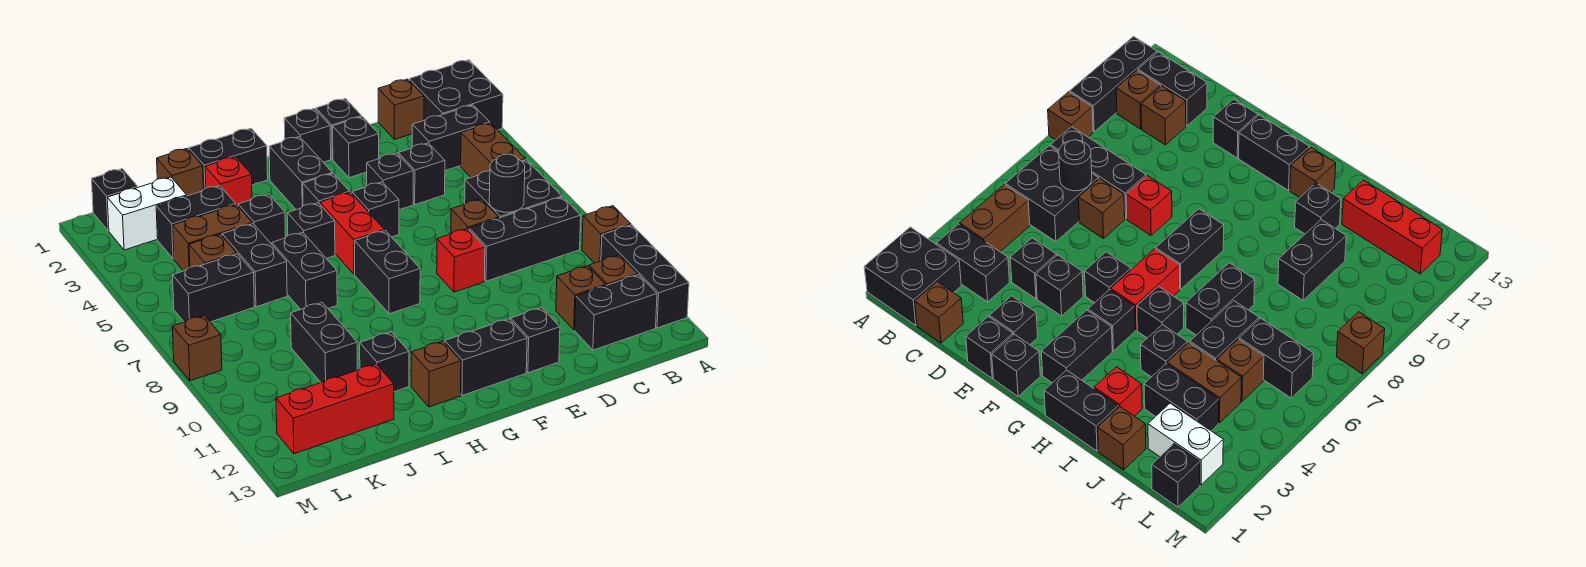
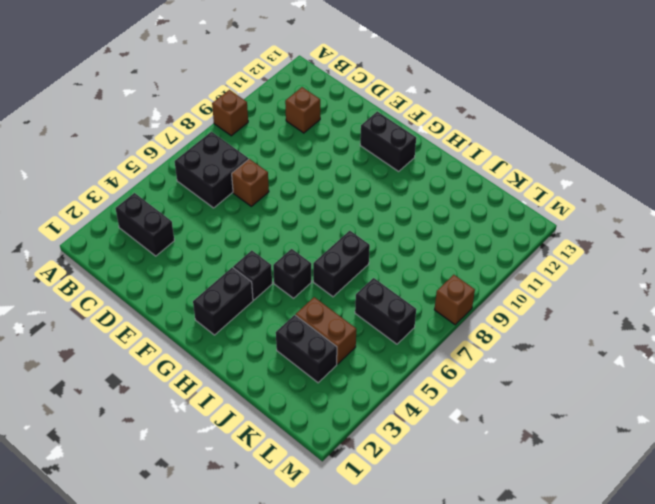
none -> black brick A1:B2 level 1
none -> black brick A10:A12 level 1
none -> brown brick B4:B5 level 1
none -> black brick B8:D8 level 1

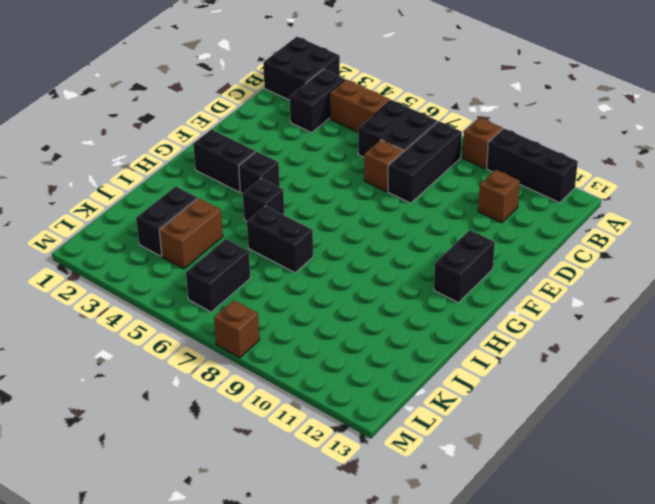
none -> brown brick B11 level 1
none -> black brick B12:C12 level 1
none -> brown brick C1 level 1
none -> black brick D4 level 1

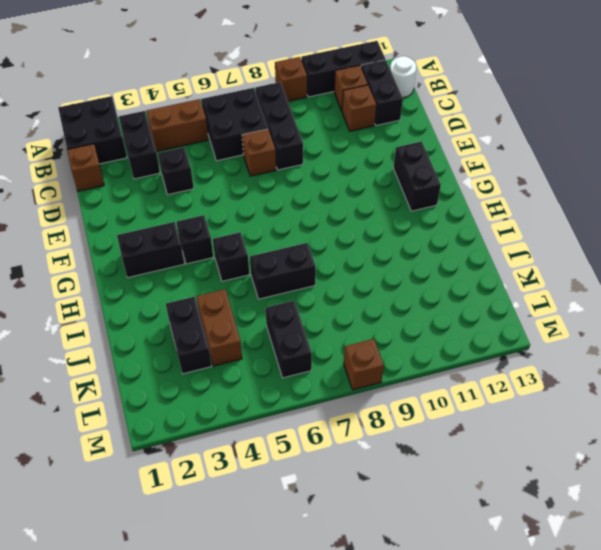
white round brick B13 level 1 -> none
none -> black brick E1 level 1
none -> black brick E2 level 1
none -> black brick E4 level 1
none -> red brick E8 level 1

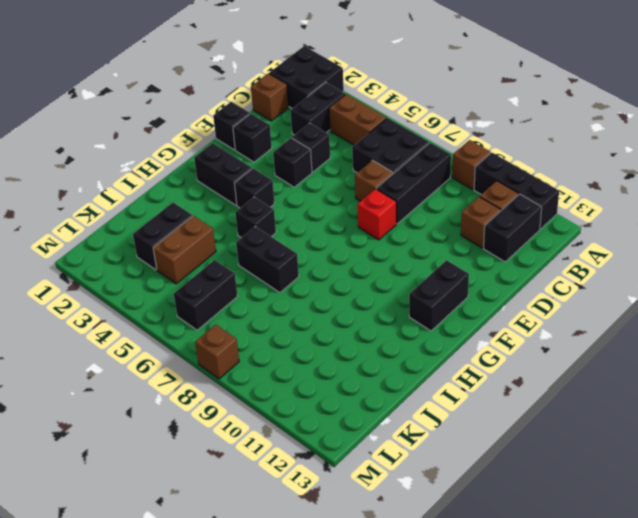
none -> black brick E12 level 1
none -> black brick F1 level 1
none -> black brick F5 level 1
none -> red brick G5:G6 level 1

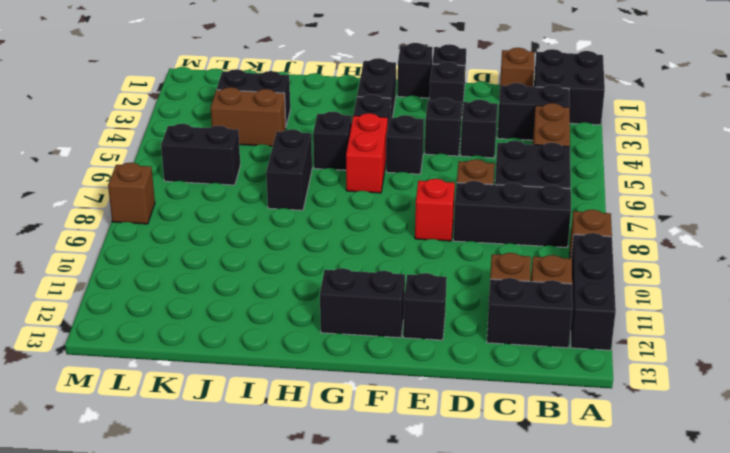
none -> black brick G7:G8 level 1
none -> black brick H1:I1 level 1
none -> brown brick H12 level 1
none -> red brick I2 level 1

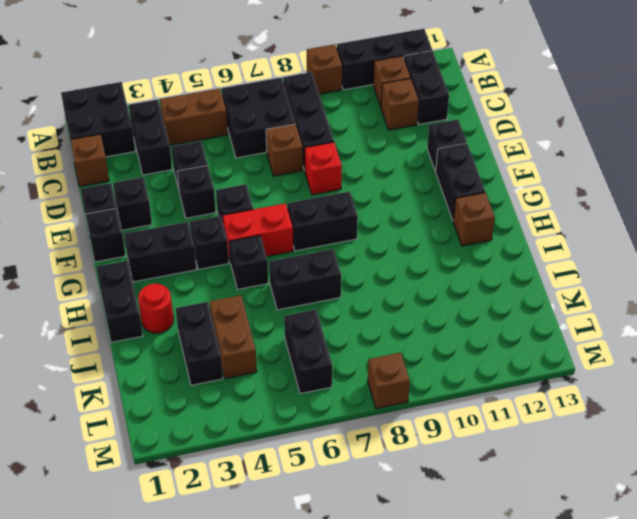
red round brick I2 level 1 -> red brick I2 level 1
none -> black brick I4 level 1
none -> black brick I11 level 1
none -> brown brick J1 level 1
none -> black brick J5:J6 level 1

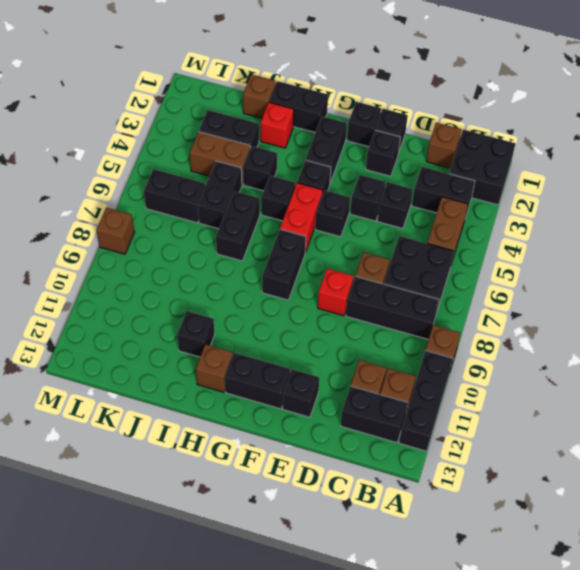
none -> black brick J9:J10 level 1
none -> red brick J12:L12 level 1
none -> white brick K2:L2 level 1
none -> brown brick K5 level 1

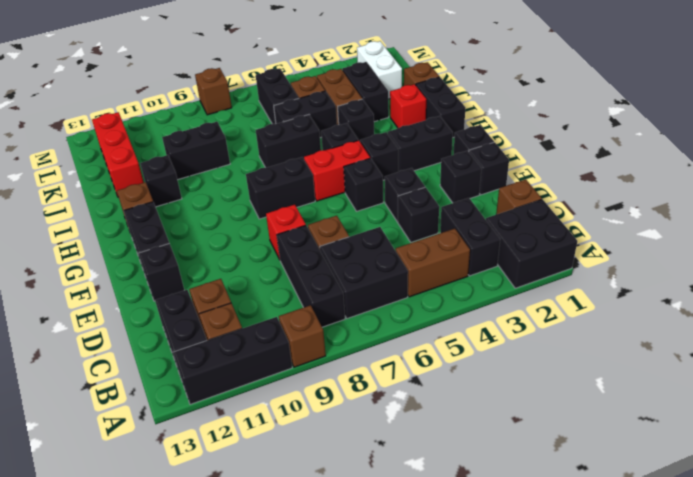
none -> black brick L1 level 1
none -> black round brick C7 level 2

